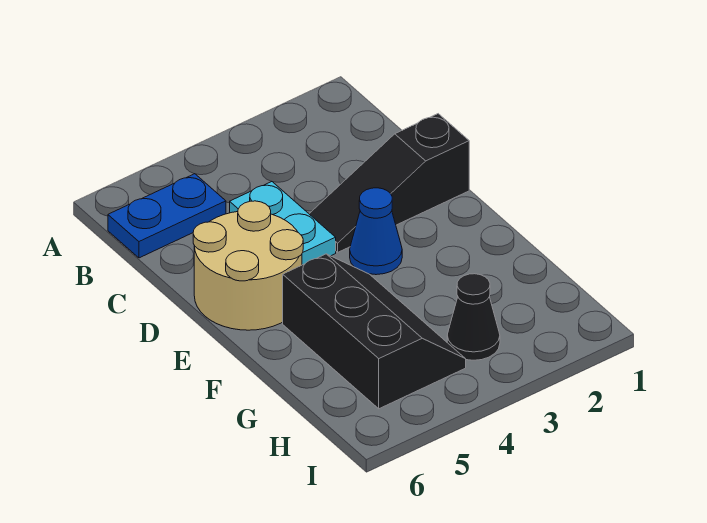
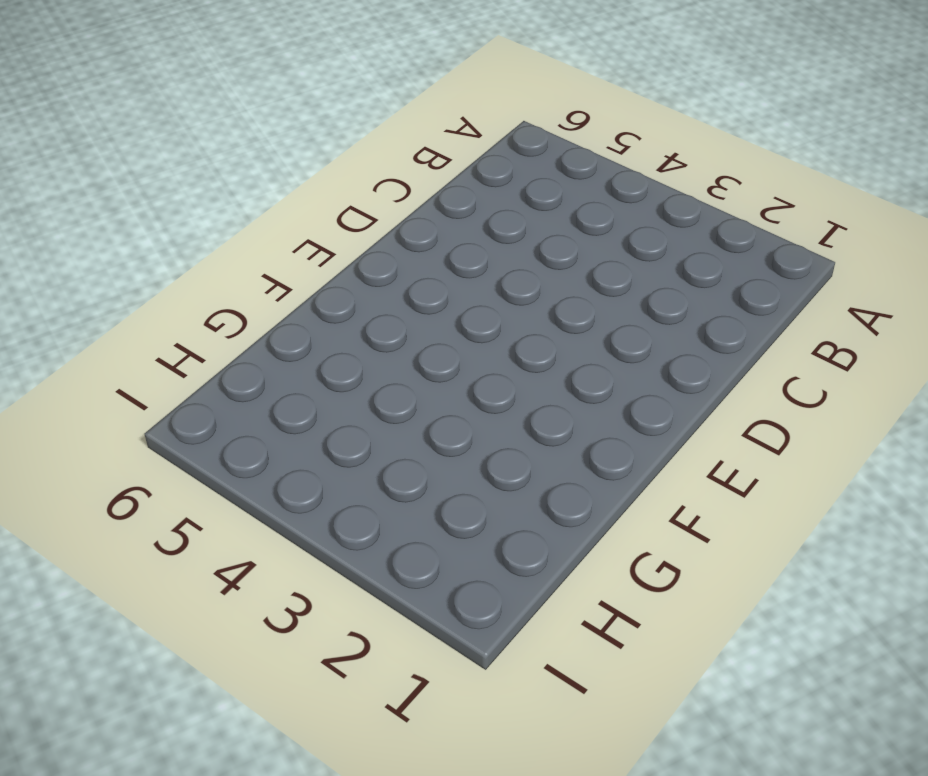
none -> blue plate B5:B6 level 1
none -> cyan plate C4:D4 level 1

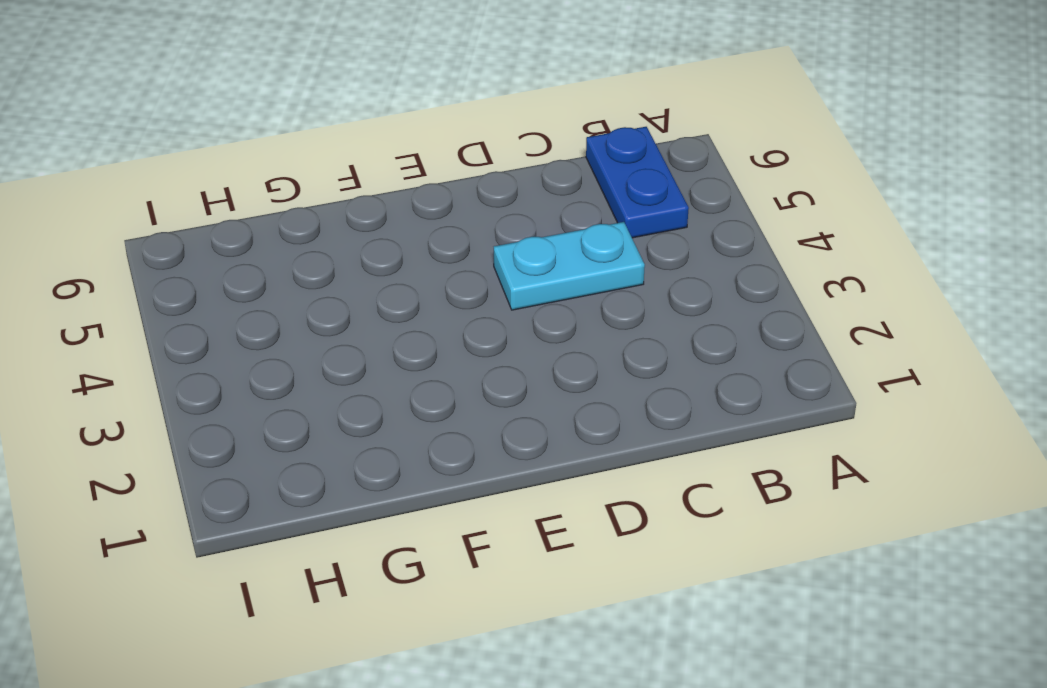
none -> black slope D1:D3 level 1 top 1
none -> tan round brick D5:E6 level 1

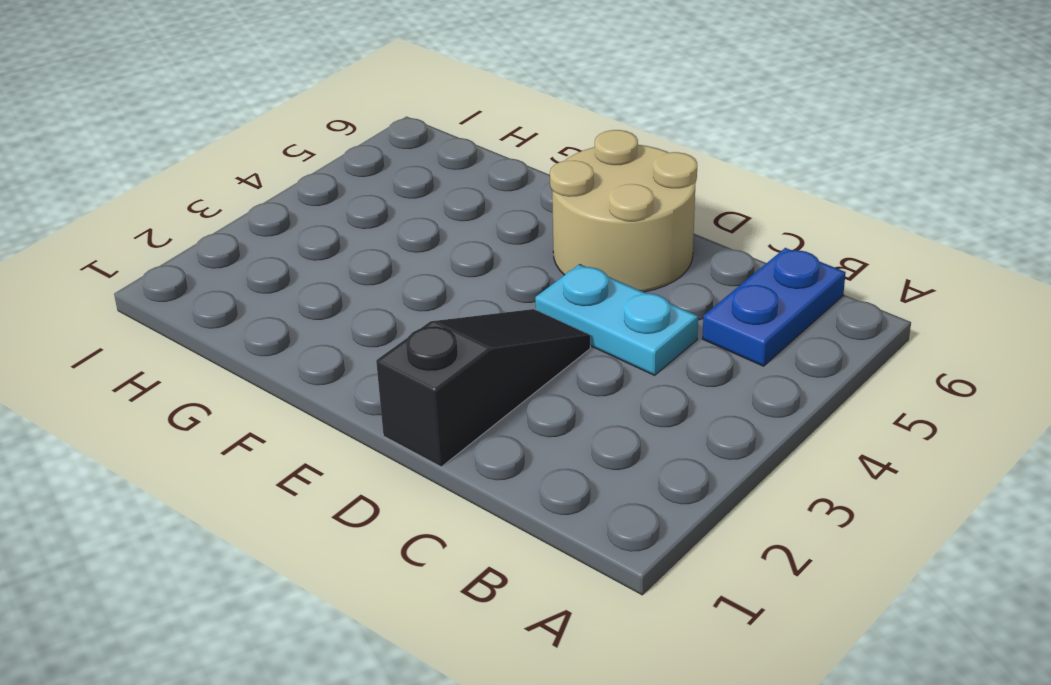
none -> blue cone E3 level 1
none -> black slope F4:H5 level 1 top 5

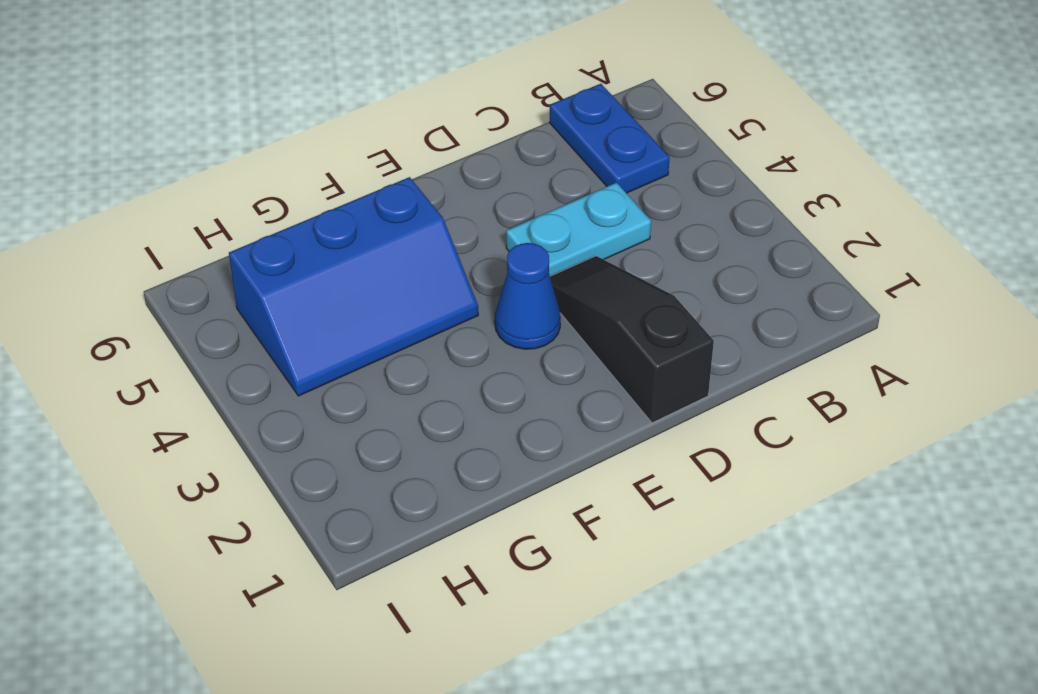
blue slope F4:H5 level 1 top 5 -> black slope F4:H5 level 1 top 5
none -> tan round brick D5:E6 level 1
none -> black cone H3 level 1

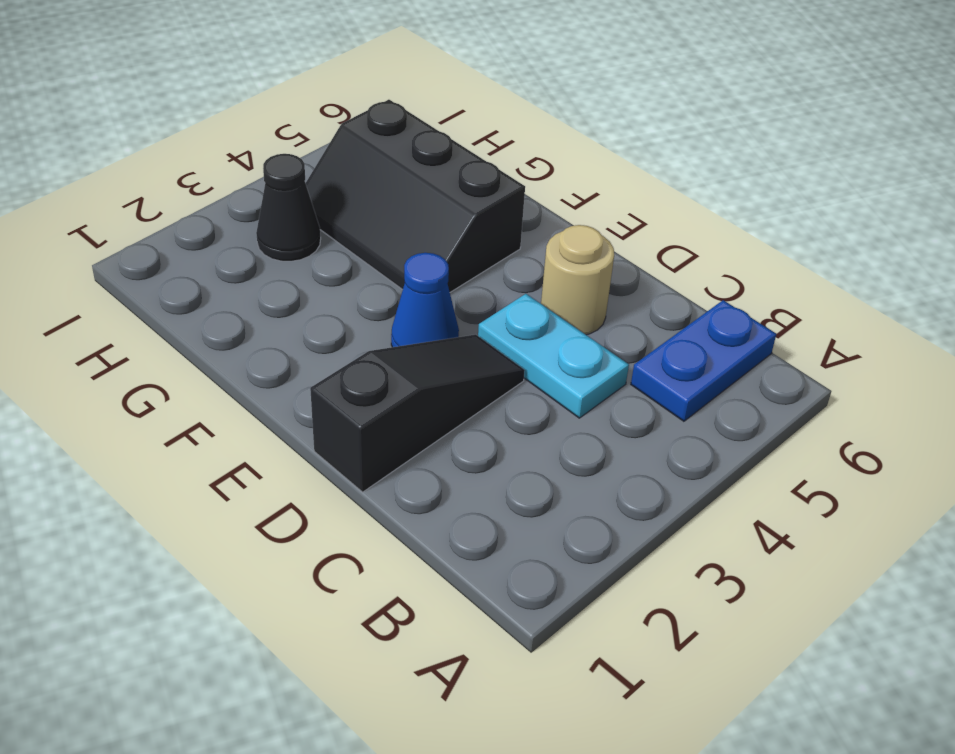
tan round brick D5 level 1 -> tan round brick D5:E6 level 1

